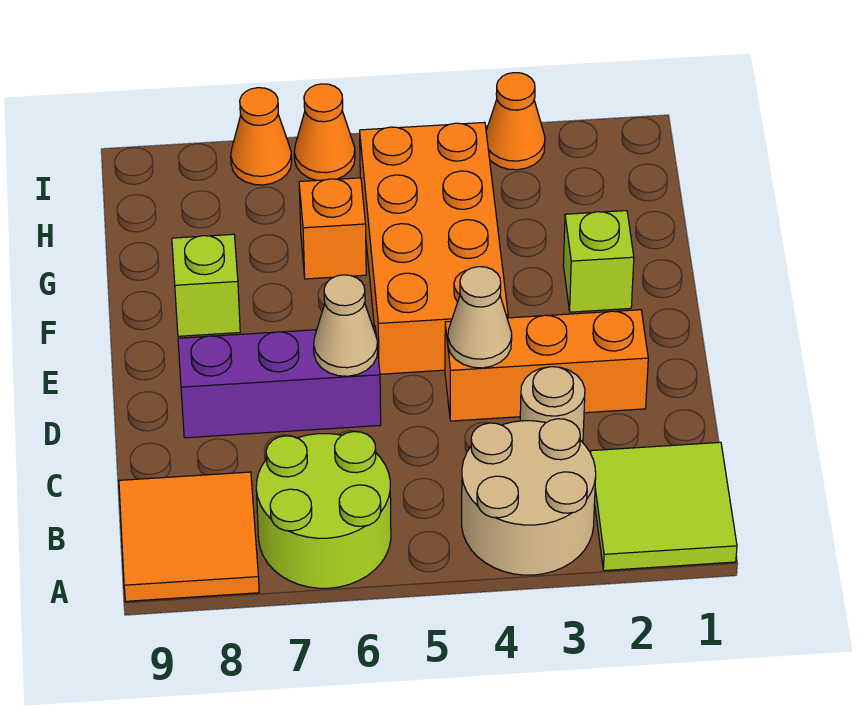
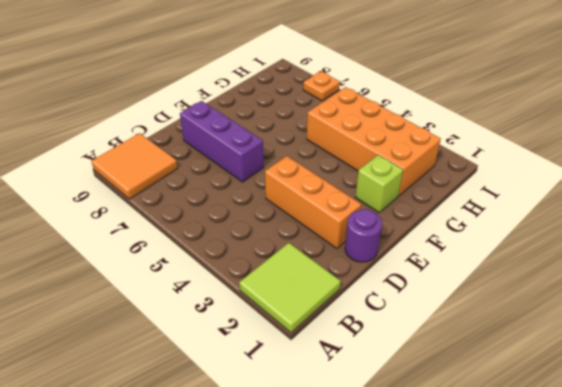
purple round brick D1 level 1 -> none
orange brick G2:H5 level 1 -> orange brick E4:H5 level 1
orange plate I7 level 1 -> orange cone I7 level 1
none -> tan round brick A3:B4 level 1
none -> lime round brick A6:B7 level 1
none -> tan round brick C3 level 1

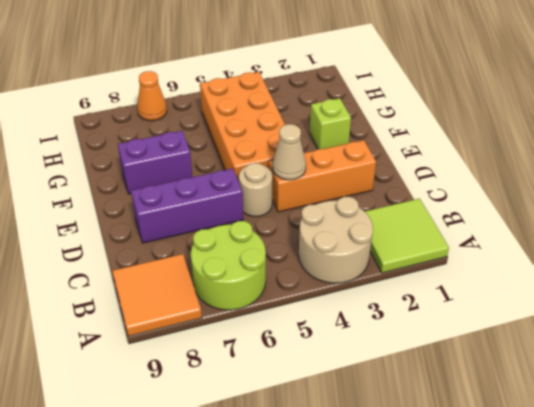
tan round brick D5 level 1 -> tan round brick C3 level 1
purple brick F7:F8 level 1 -> lime brick F8 level 1
none -> orange brick G6 level 1
none -> orange cone I3 level 1
none -> orange cone I6 level 1

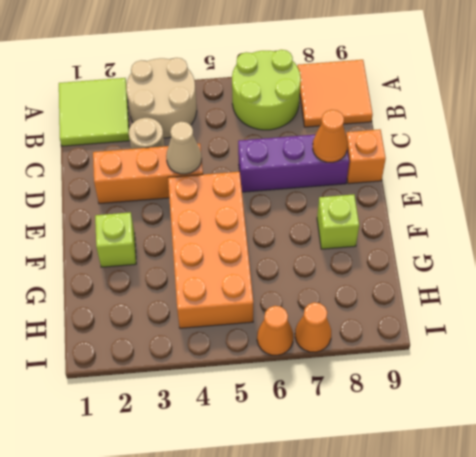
orange cone D8 level 2 -> orange cone I3 level 1
orange brick D9 level 1 -> orange brick G6 level 1
none -> tan cone D6 level 2

